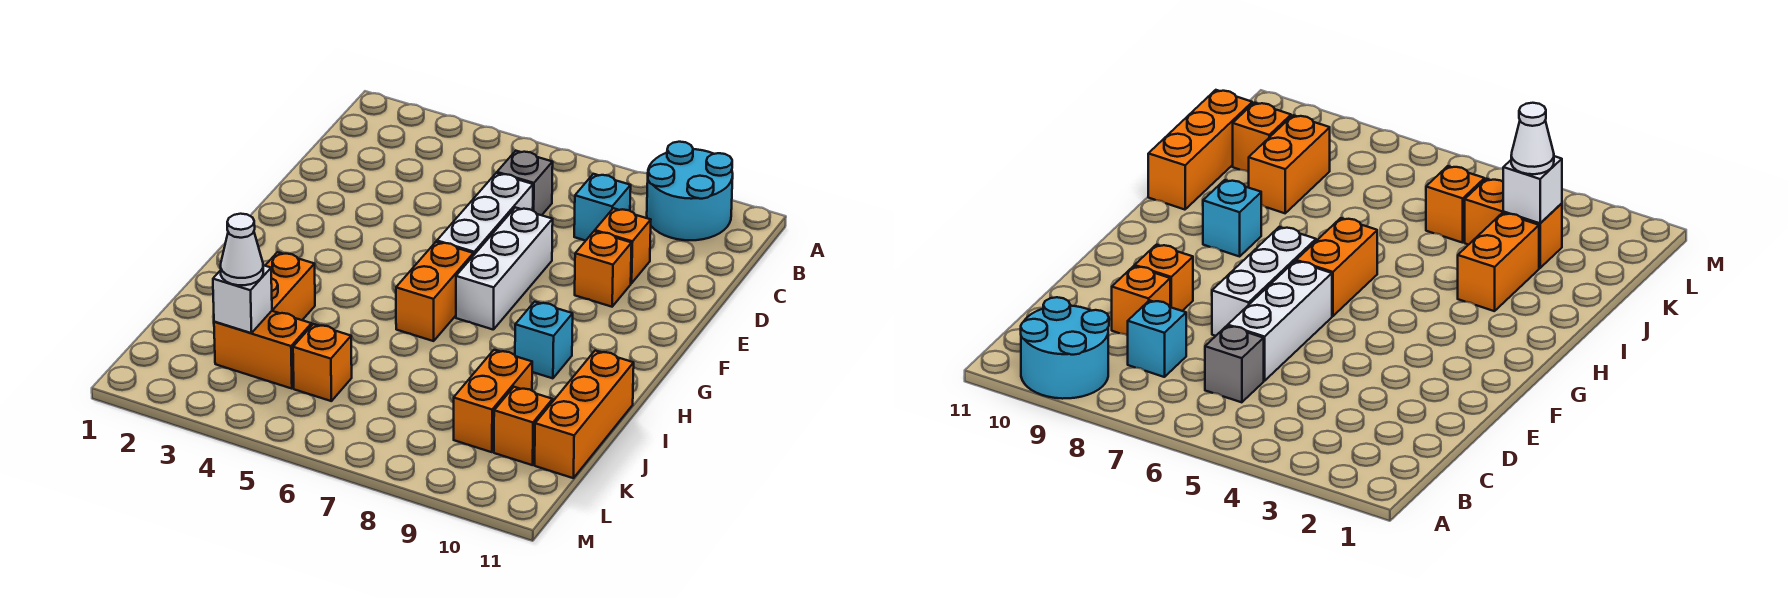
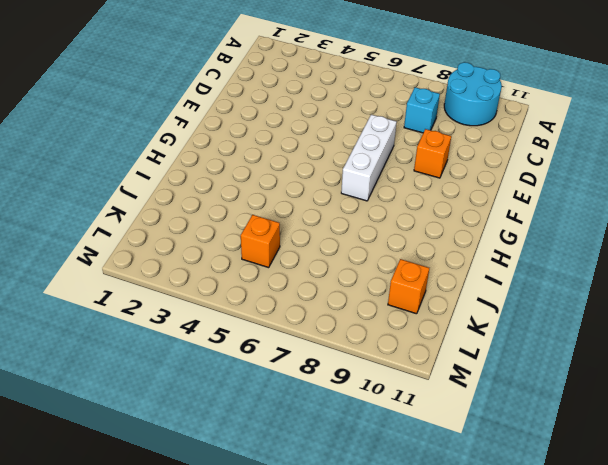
none -> grey brick C6 level 1
none -> white brick D6:F6 level 1
none -> orange brick D9 level 1

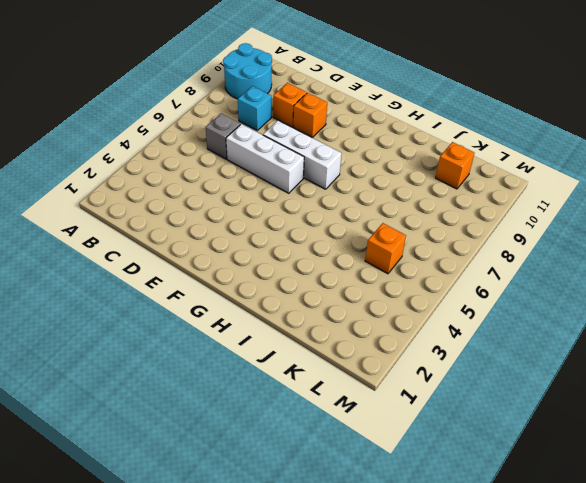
none -> orange brick G6:H6 level 1
none -> cyan brick H9 level 1
none -> orange brick I3:J3 level 1

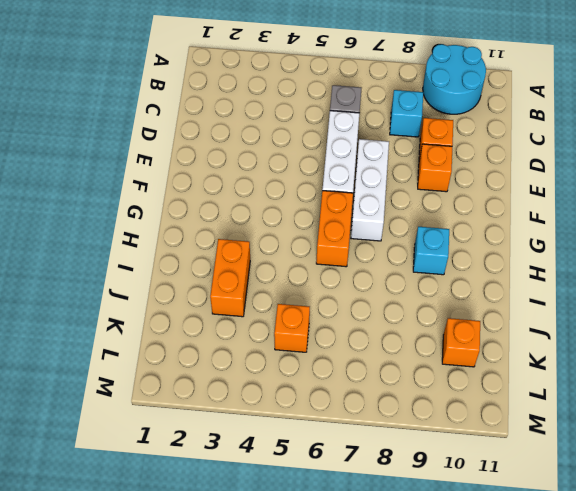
none -> orange brick I11:K11 level 1
none -> orange brick J9:K9 level 1
none -> orange brick K3:K4 level 1

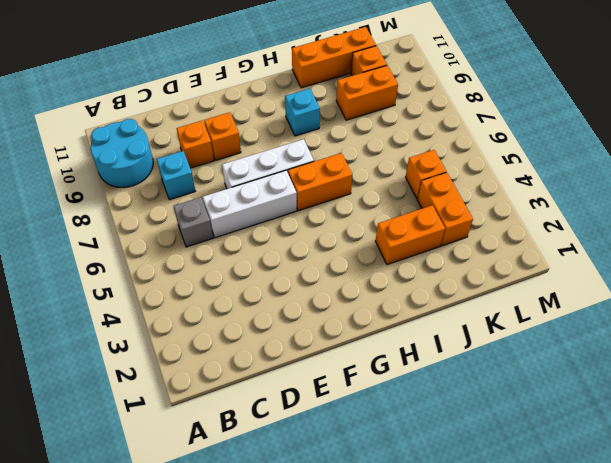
none -> white brick K3 level 2
none -> white cone K3 level 3

